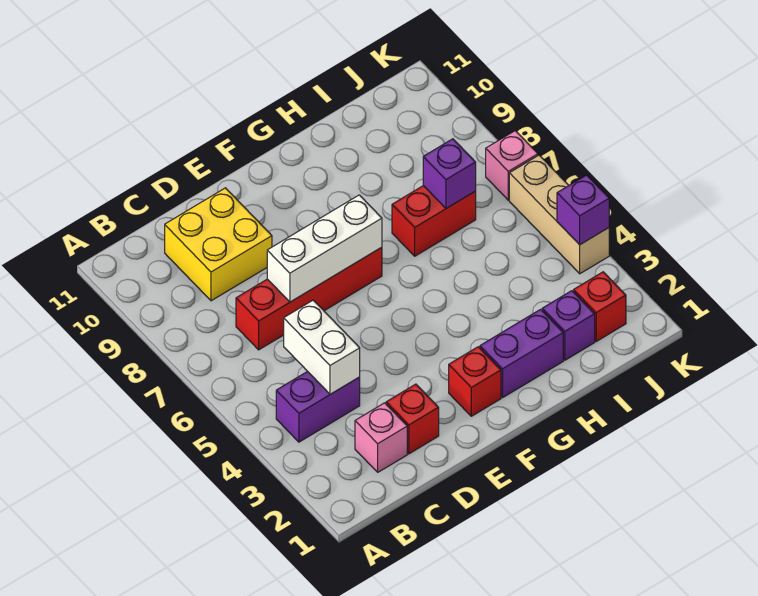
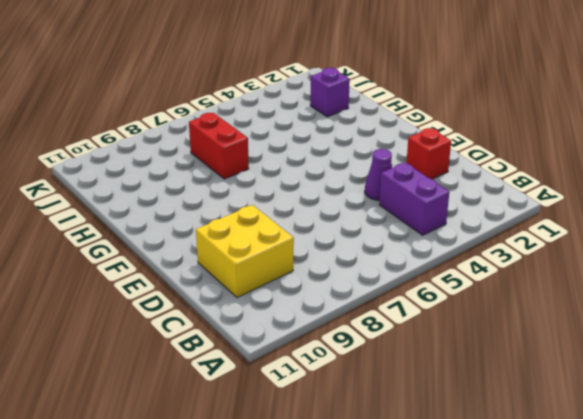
purple cone D4 level 1 -> none
none -> pink brick C2 level 1
none -> red brick C7:F7 level 1
none -> red brick F2 level 1

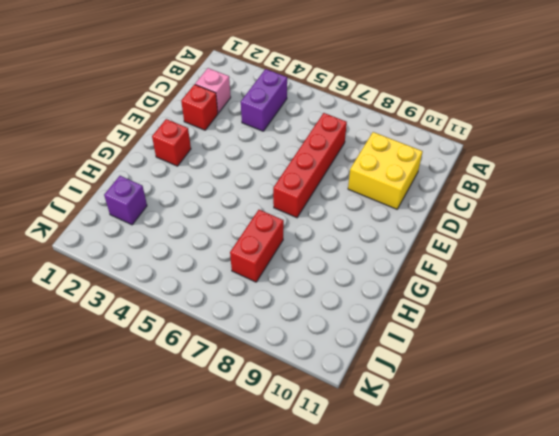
none -> purple brick G2:H2 level 1
none -> red brick J2 level 1
none -> tan brick K4:K6 level 1

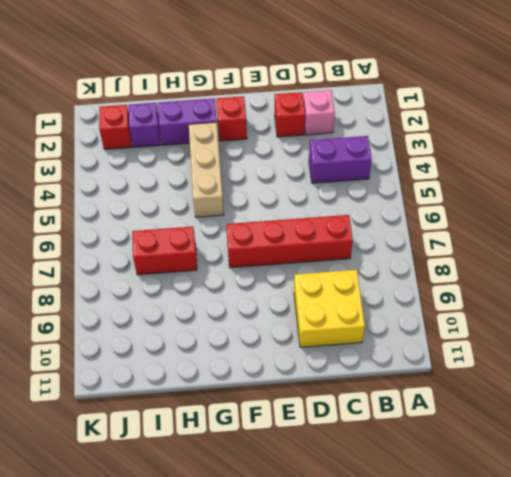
tan brick G3:G5 level 1 -> tan brick K4:K6 level 1
none -> pink brick K7 level 1
none -> white brick C4:C5 level 2
none -> white brick D7:F7 level 2

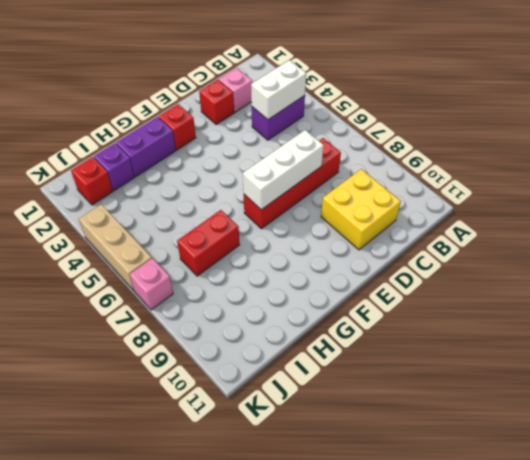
white brick B4:C4 level 2 -> white brick C4:C5 level 2
none -> purple brick I7 level 2
none -> purple brick K4 level 2

